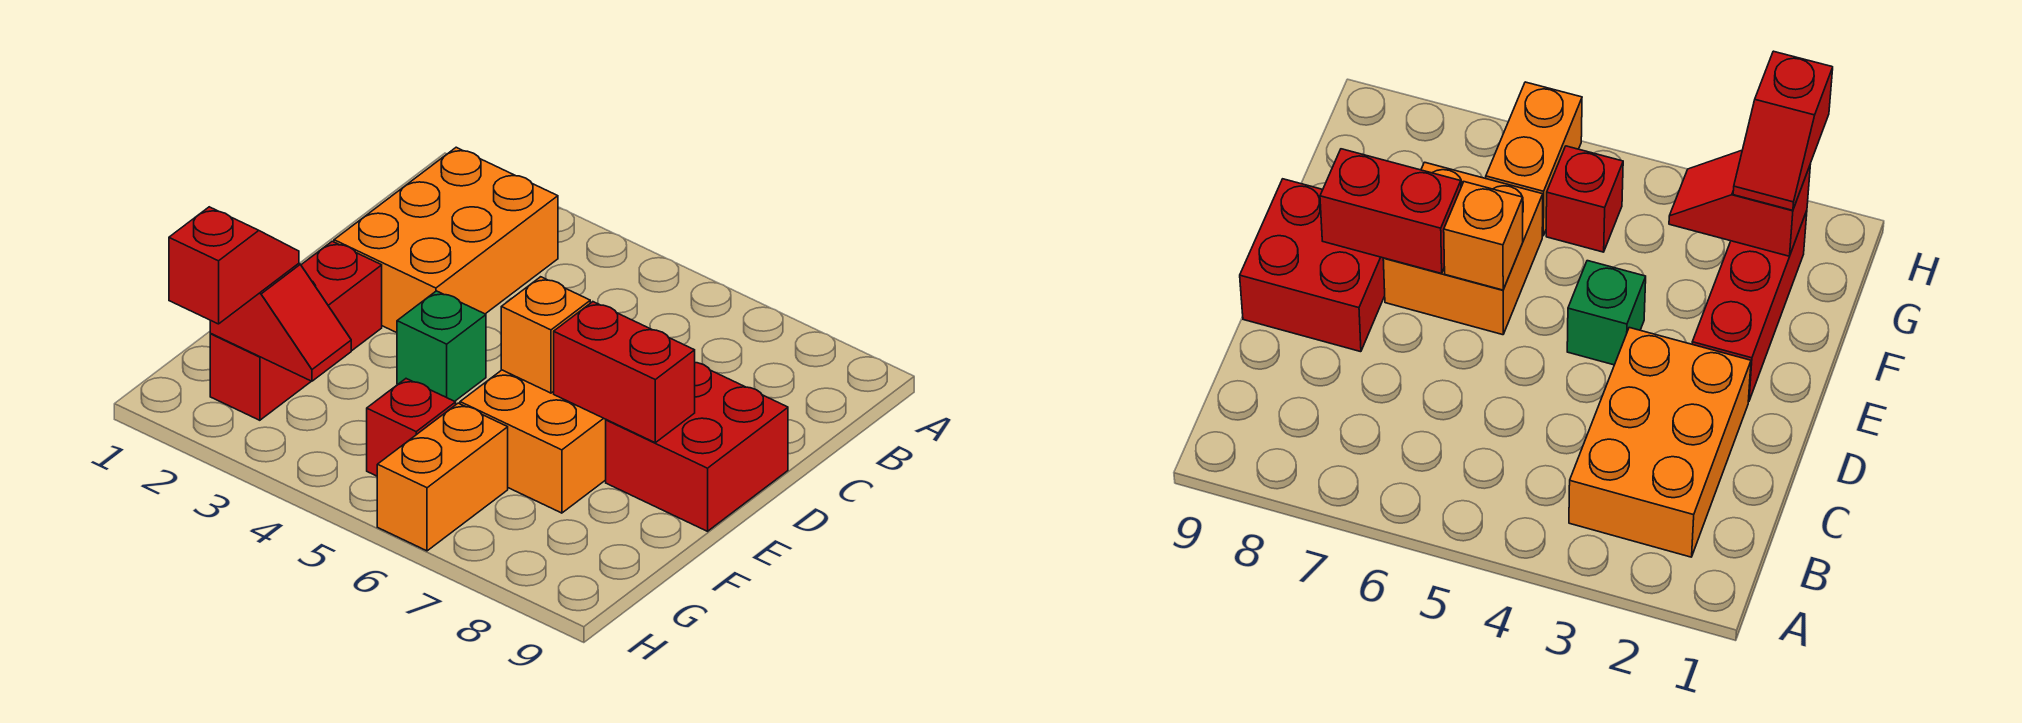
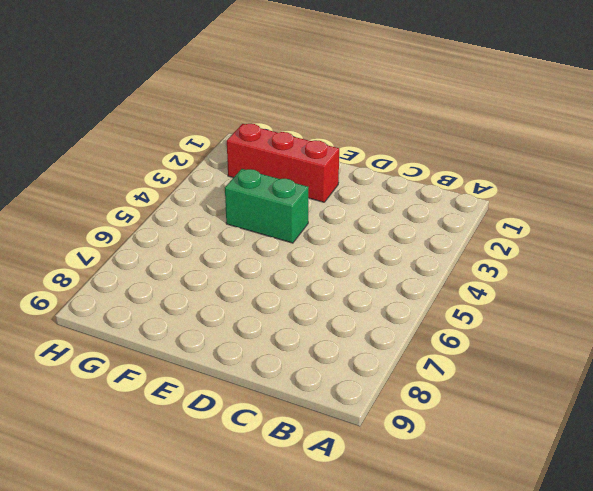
green brick E4:F4 level 1 -> green brick E4 level 1
none -> orange brick B2:D3 level 1
none -> red brick D8:E9 level 1

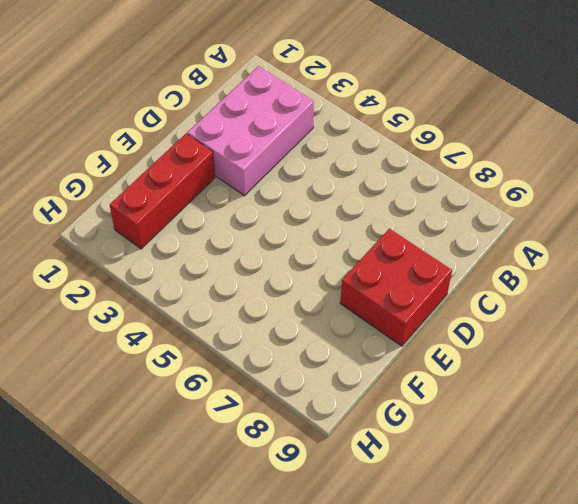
pink brick B2:D3 level 1 -> orange brick B2:D3 level 1
none -> green brick E4 level 1
none -> orange brick E6:F7 level 1

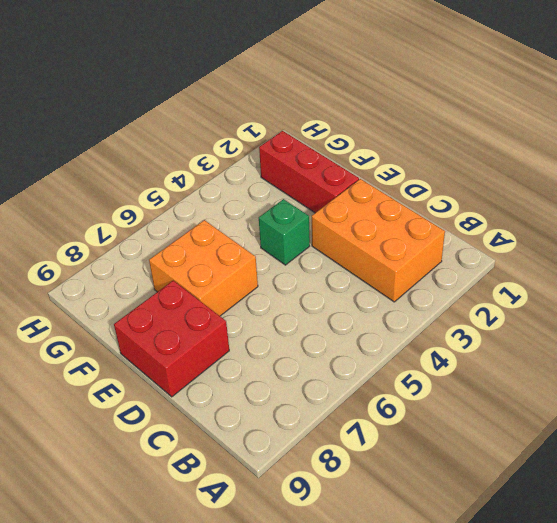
none -> red brick G5 level 1
none -> orange brick G6:H6 level 1

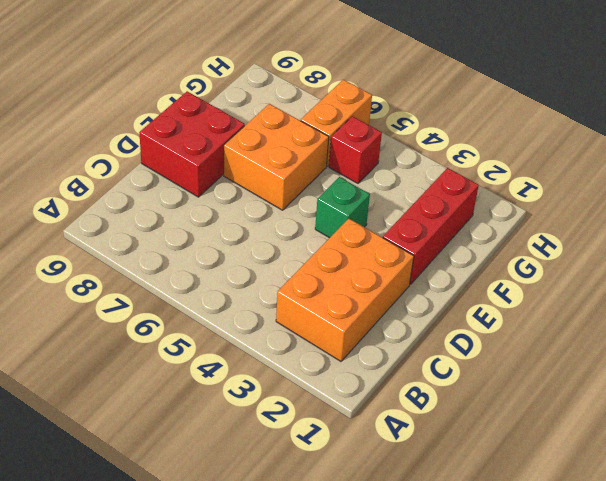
none -> orange brick E6 level 2
none -> red brick E7:E8 level 2

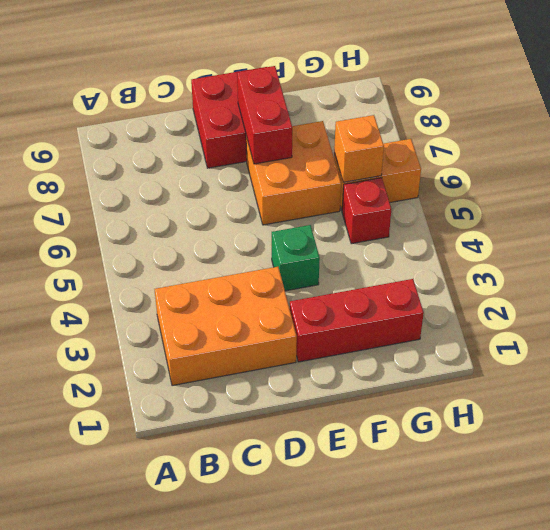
orange brick G6 level 2 -> orange brick E6 level 2
none -> red slope G2:G3 level 2 top 2
none -> red slope G2:H2 level 3 top H

